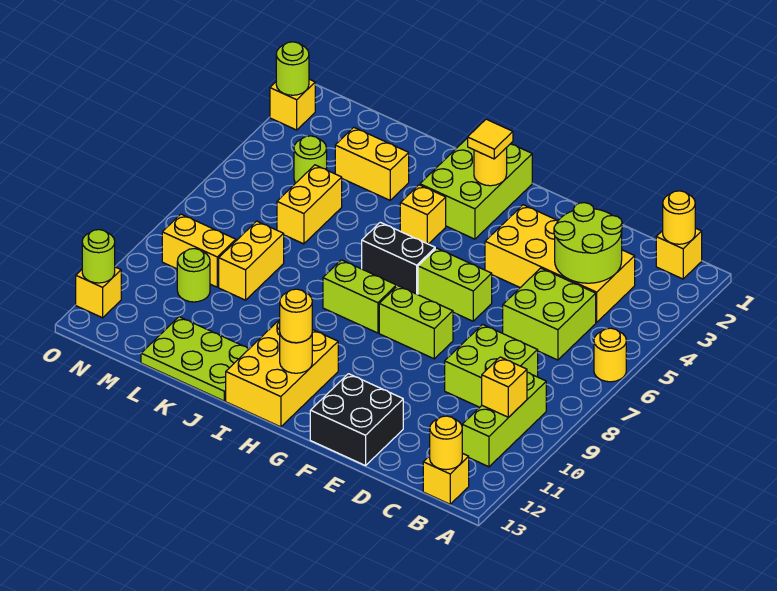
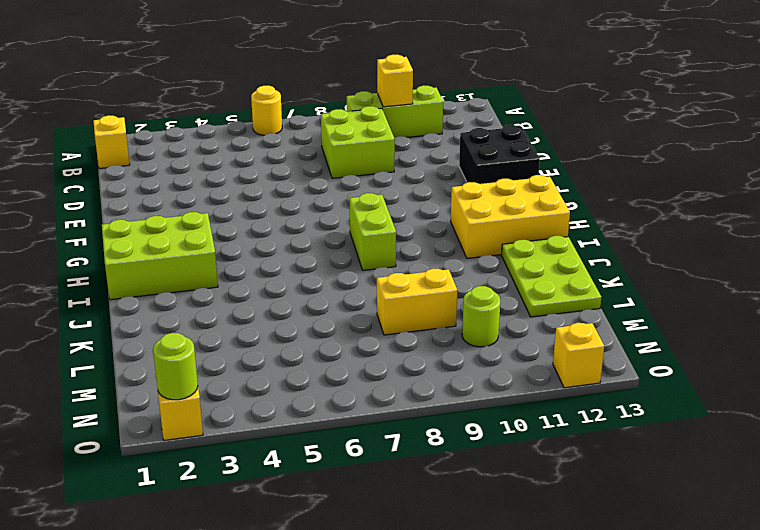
none -> yellow brick B13 level 1
none -> yellow brick C3:F4 level 1
none -> lime brick C5:D6 level 1
none -> lime brick F6:G6 level 1

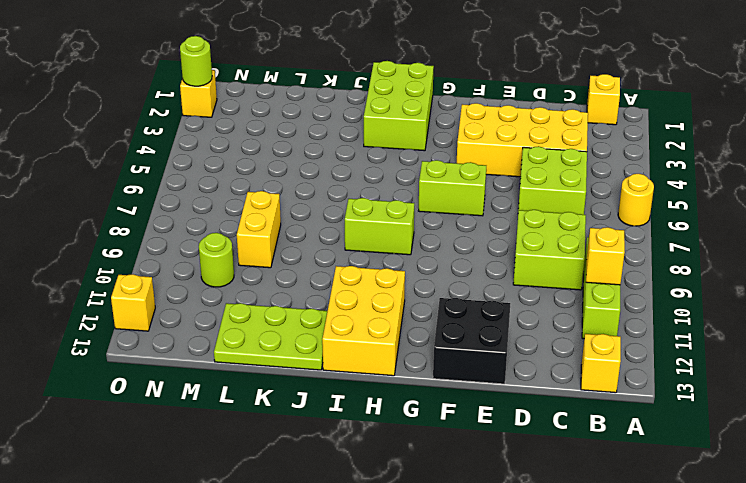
none -> lime brick F8:G8 level 1
none -> black brick H6:I6 level 1
none -> yellow brick I4 level 1
none -> yellow brick K3:L3 level 1

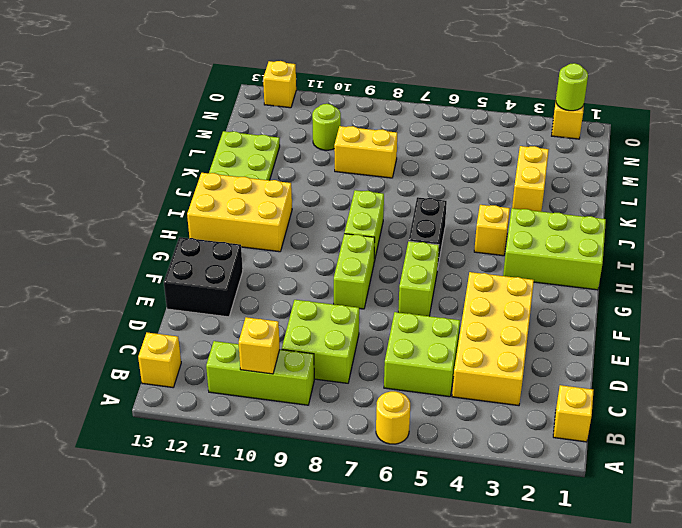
none -> yellow brick L5:L6 level 1
none -> lime round brick M4 level 1
none -> yellow brick M9:N9 level 1
none -> yellow round brick B1 level 2

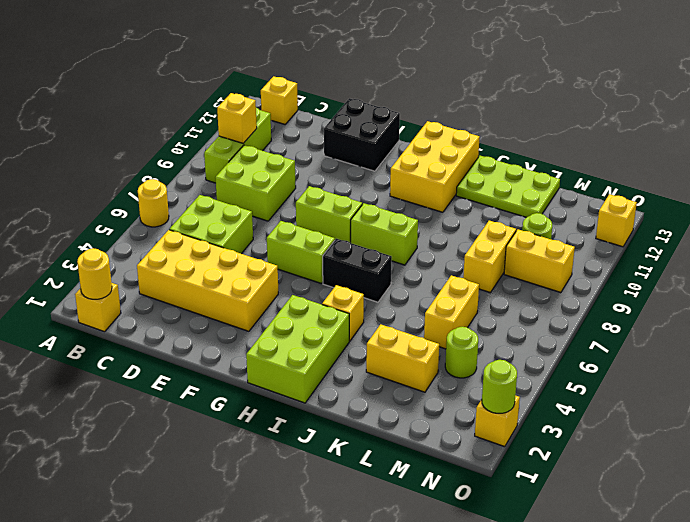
none -> yellow round brick B13 level 2
none -> lime round brick C3:D4 level 2
none -> yellow round brick H2 level 2
none -> yellow round brick H12 level 2

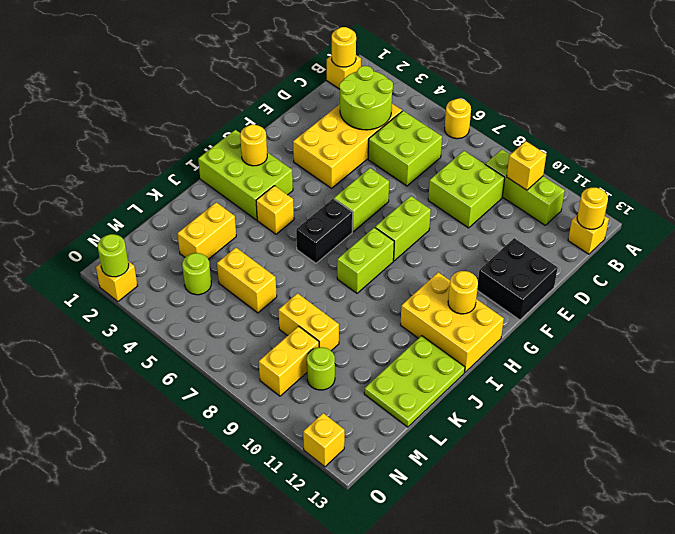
none -> lime round brick O12 level 2
none -> yellow tile H2 level 3
none -> yellow round brick H12 level 3

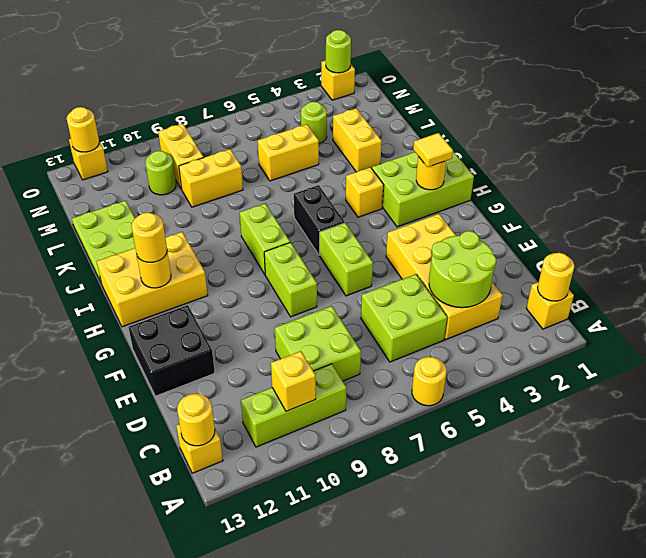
yellow round brick O12 level 2 -> lime round brick O12 level 2

